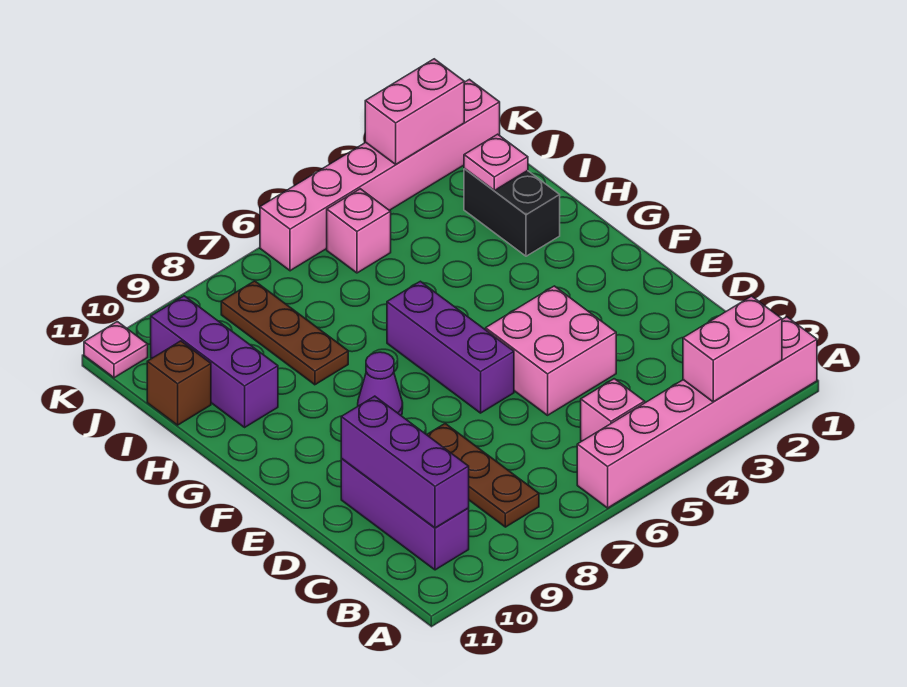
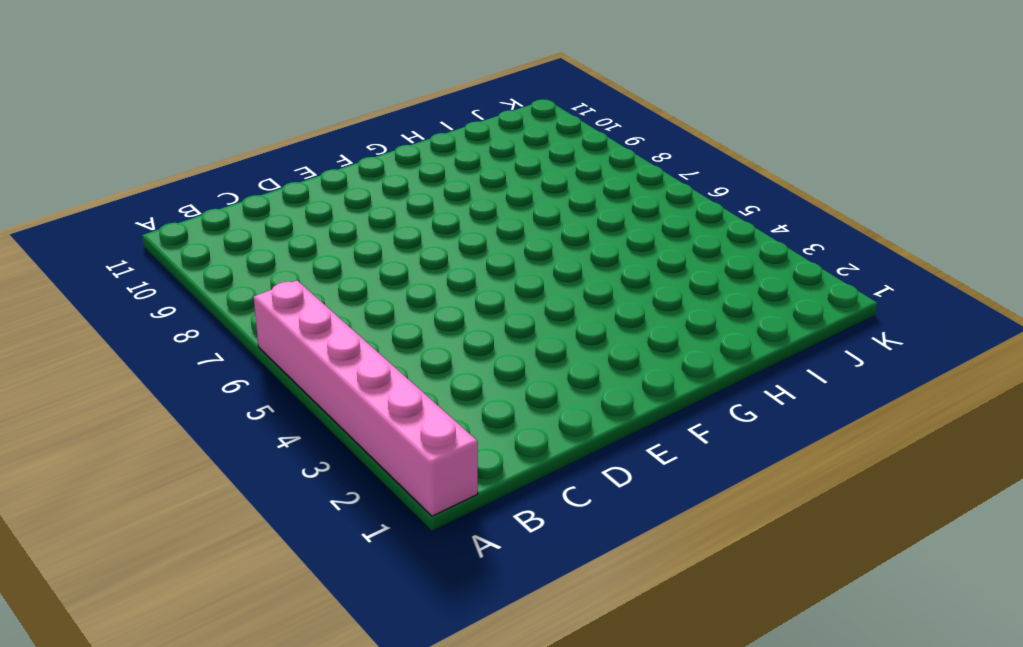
none -> pink brick B5 level 1
none -> brown plate B8:D8 level 1
none -> purple brick B10:D10 level 1

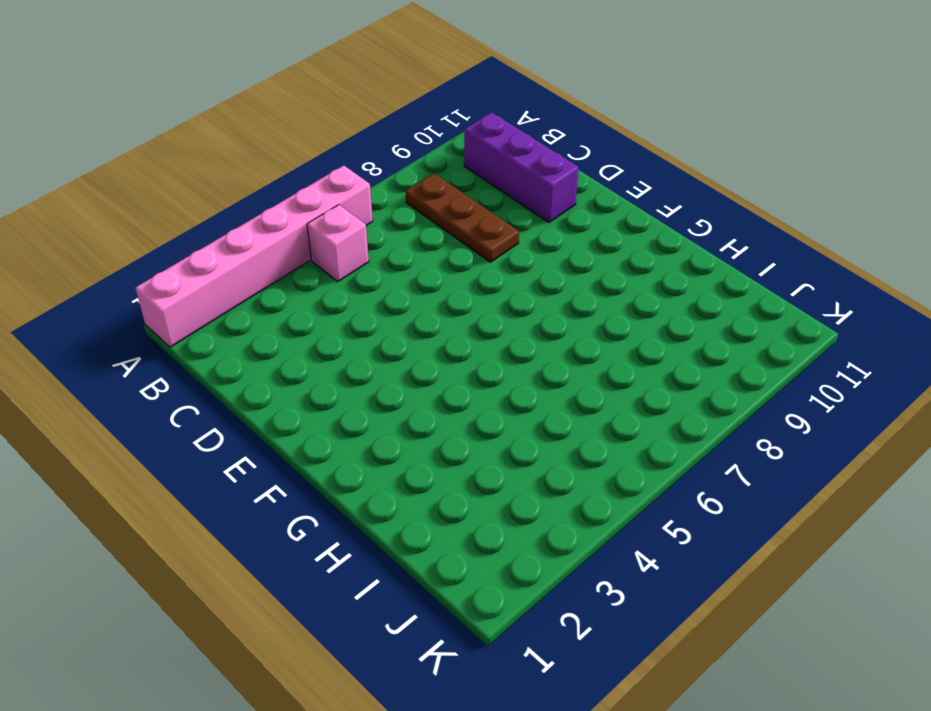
none -> pink brick D4:E5 level 1
none -> purple brick E6:G6 level 1
none -> purple cone F8 level 1

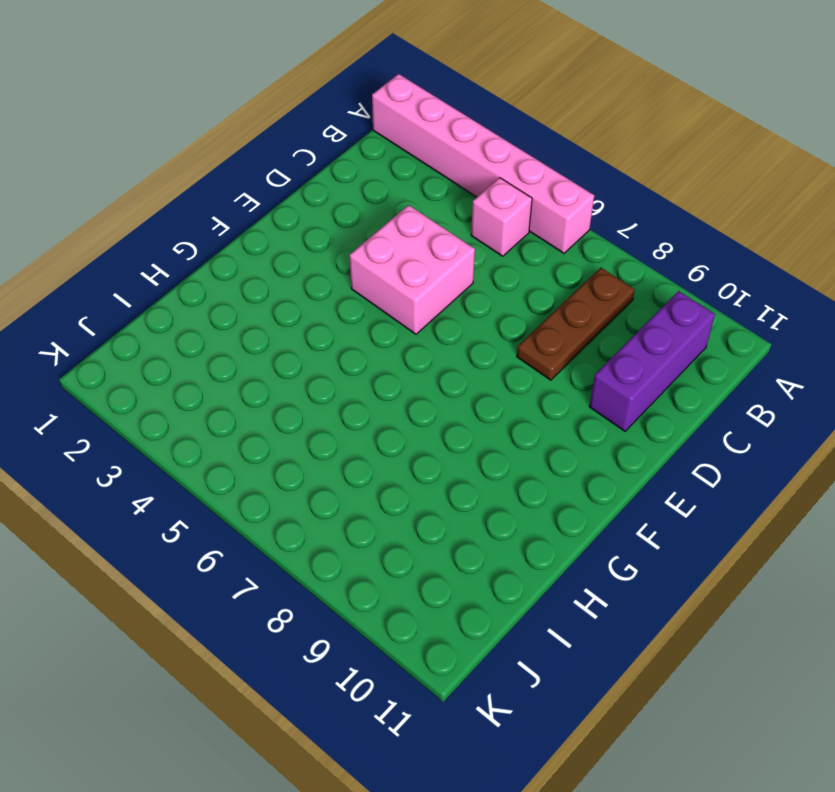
none -> purple brick E6:G6 level 1
none -> purple cone F8 level 1
none -> black brick H2:I2 level 1

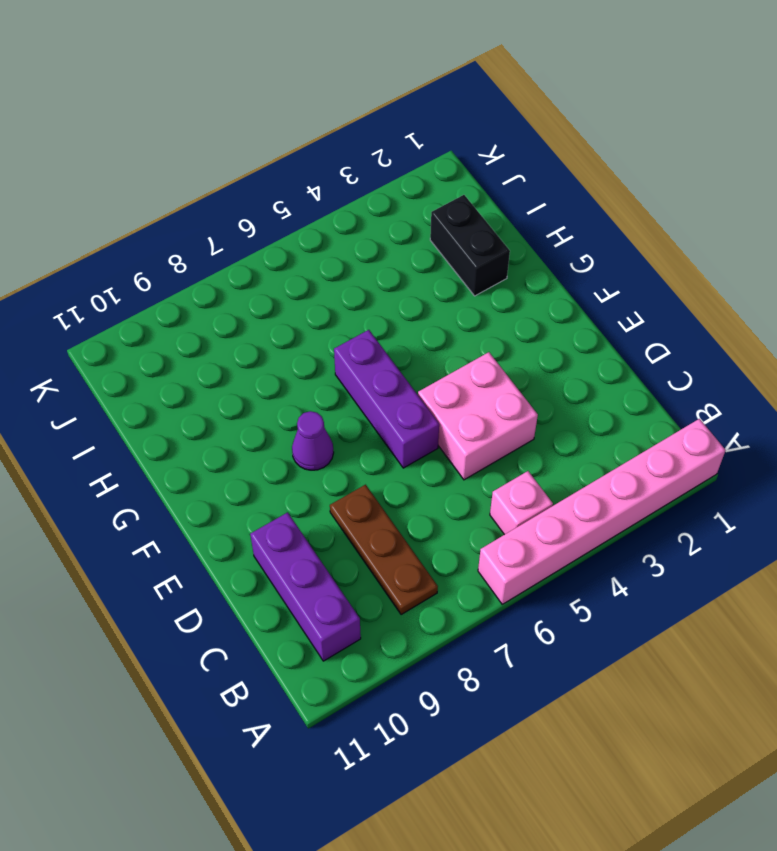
none -> brown plate H8:J8 level 1
none -> purple brick H10:J10 level 1
none -> brown brick I11 level 1

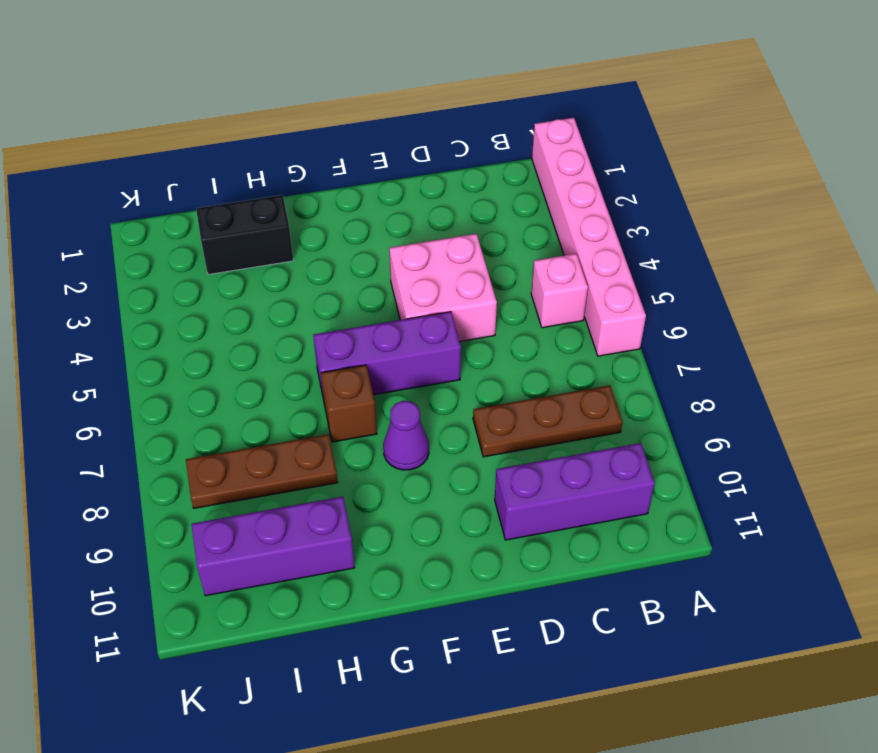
brown brick G7 level 1 -> brown brick I11 level 1
none -> pink brick J5 level 1
none -> pink brick K1:K6 level 1
none -> pink plate K11 level 1

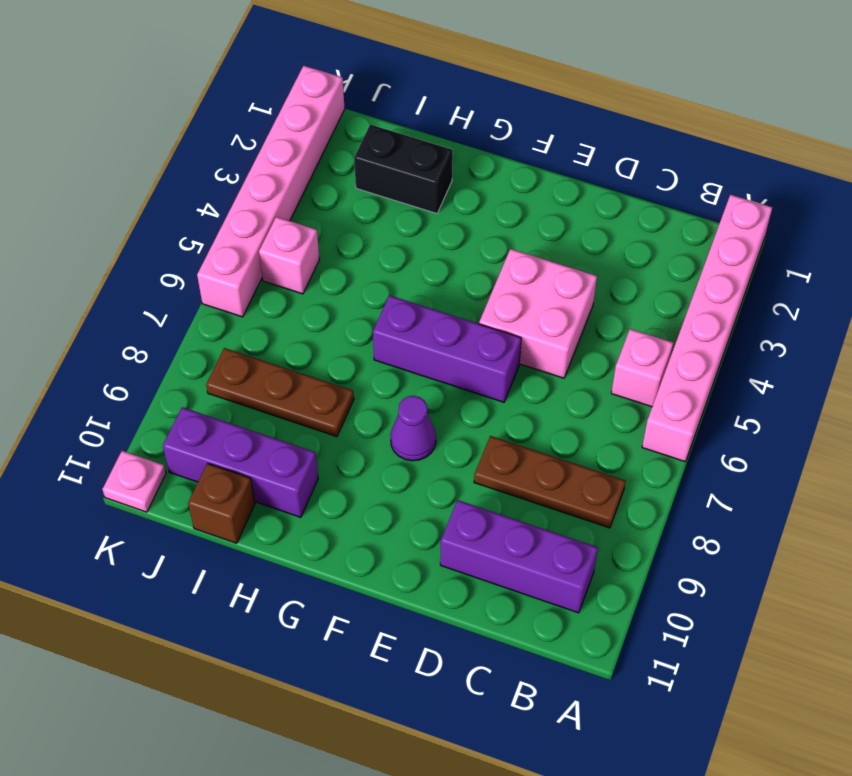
none -> pink brick A2:A3 level 2
none -> purple brick B10:D10 level 2
none -> pink plate I2 level 2

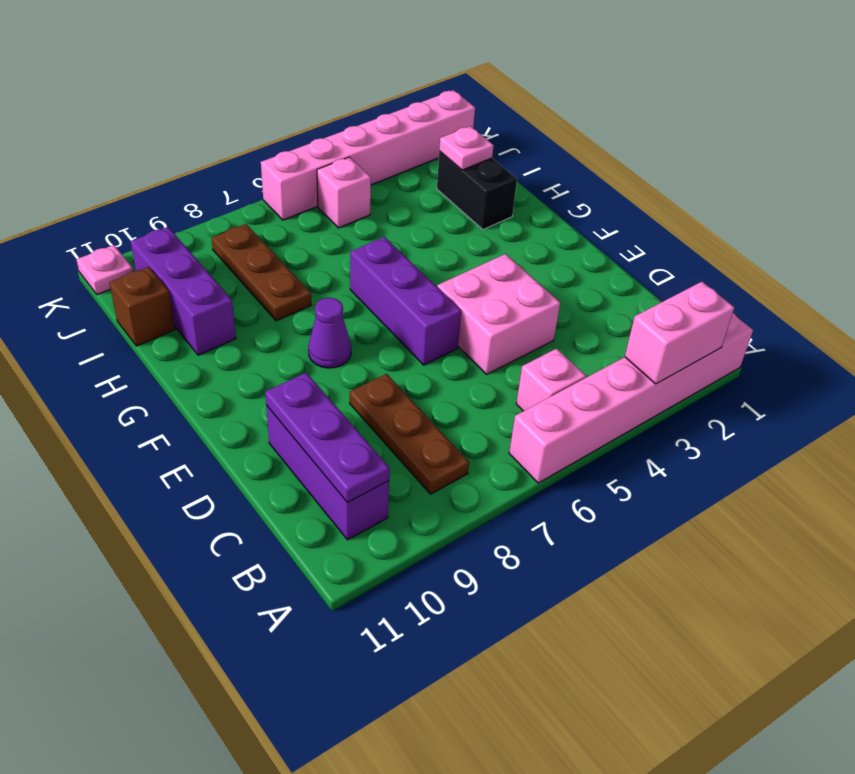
purple plate B10:D10 level 2 -> purple brick B10:D10 level 2
none -> pink brick K2:K3 level 2

